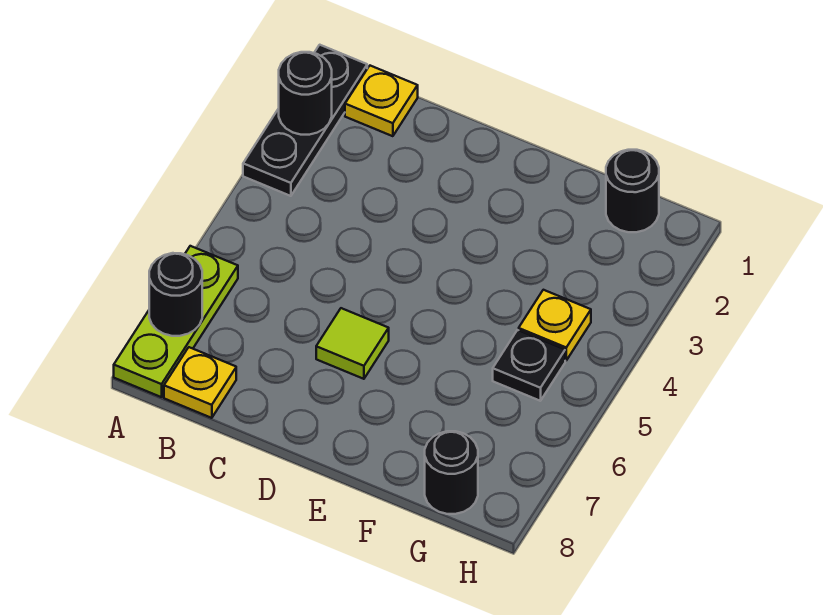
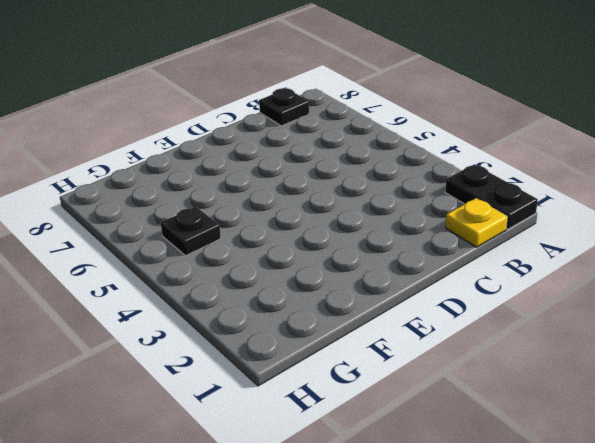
black plate A1:A2 level 1 -> black plate A1:A3 level 1
black plate B8 level 1 -> yellow plate B8 level 1
none -> lime plate A6:A8 level 1
none -> lime tile D6 level 1

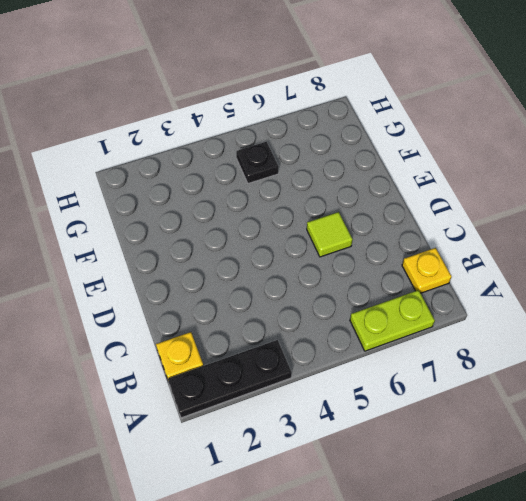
lime plate A6:A7 level 1 -> lime plate A6:A8 level 1
none -> black round brick G1 level 1
none -> yellow plate G4 level 1

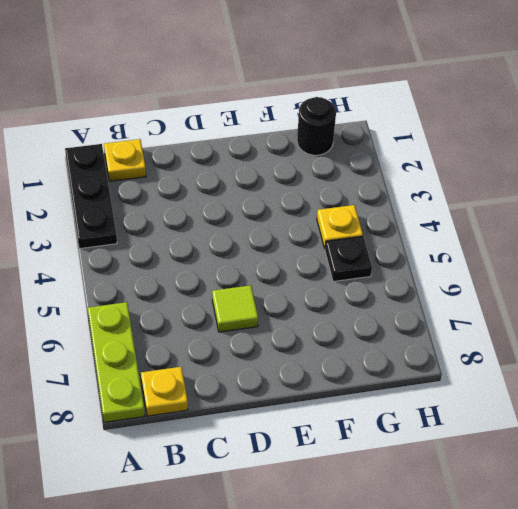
none -> black round brick G8 level 1
none -> black round brick A2 level 2

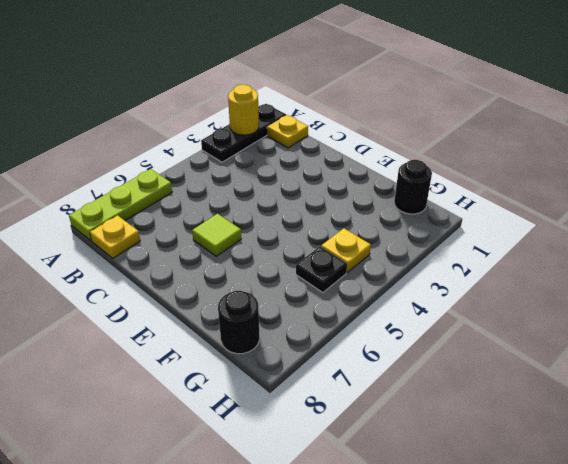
yellow round brick A2 level 2 -> black round brick A2 level 2
none -> black round brick A7 level 2

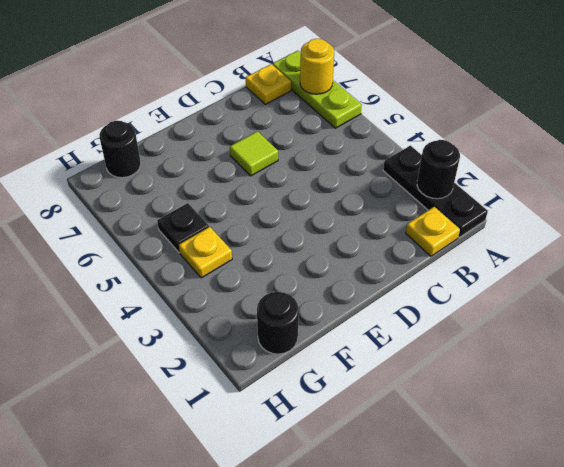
yellow round brick A7 level 2 -> black round brick A7 level 2

